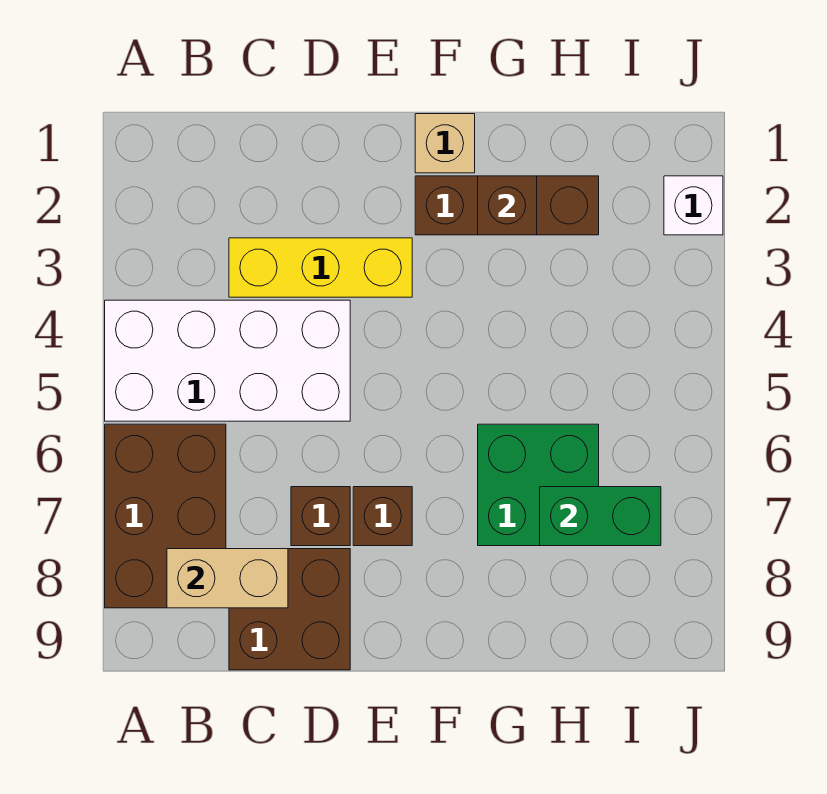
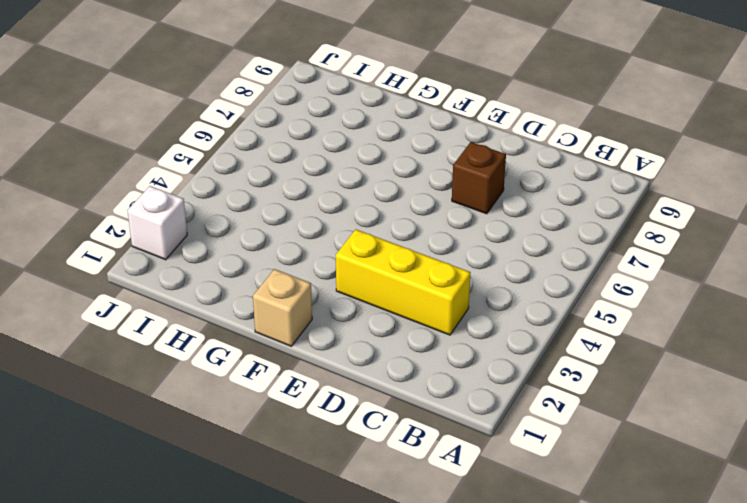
none -> white brick A4:D5 level 1
none -> brown brick A6:B8 level 1
none -> brown brick C8:D9 level 1

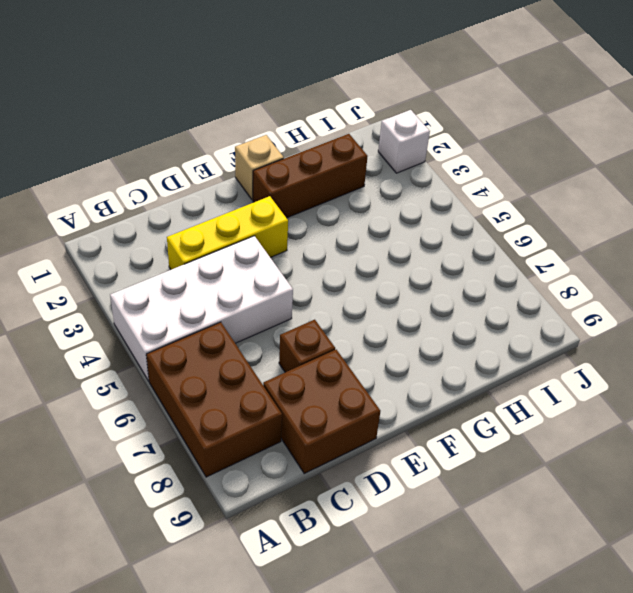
none -> brown brick E7 level 1
none -> green brick G6:H7 level 1
none -> tan brick B8:C8 level 2

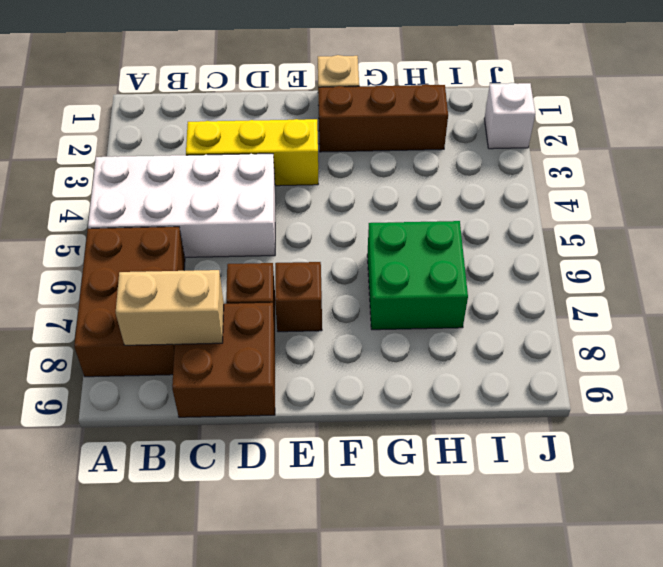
none -> brown brick G2 level 2
none -> green brick H7:I7 level 2

